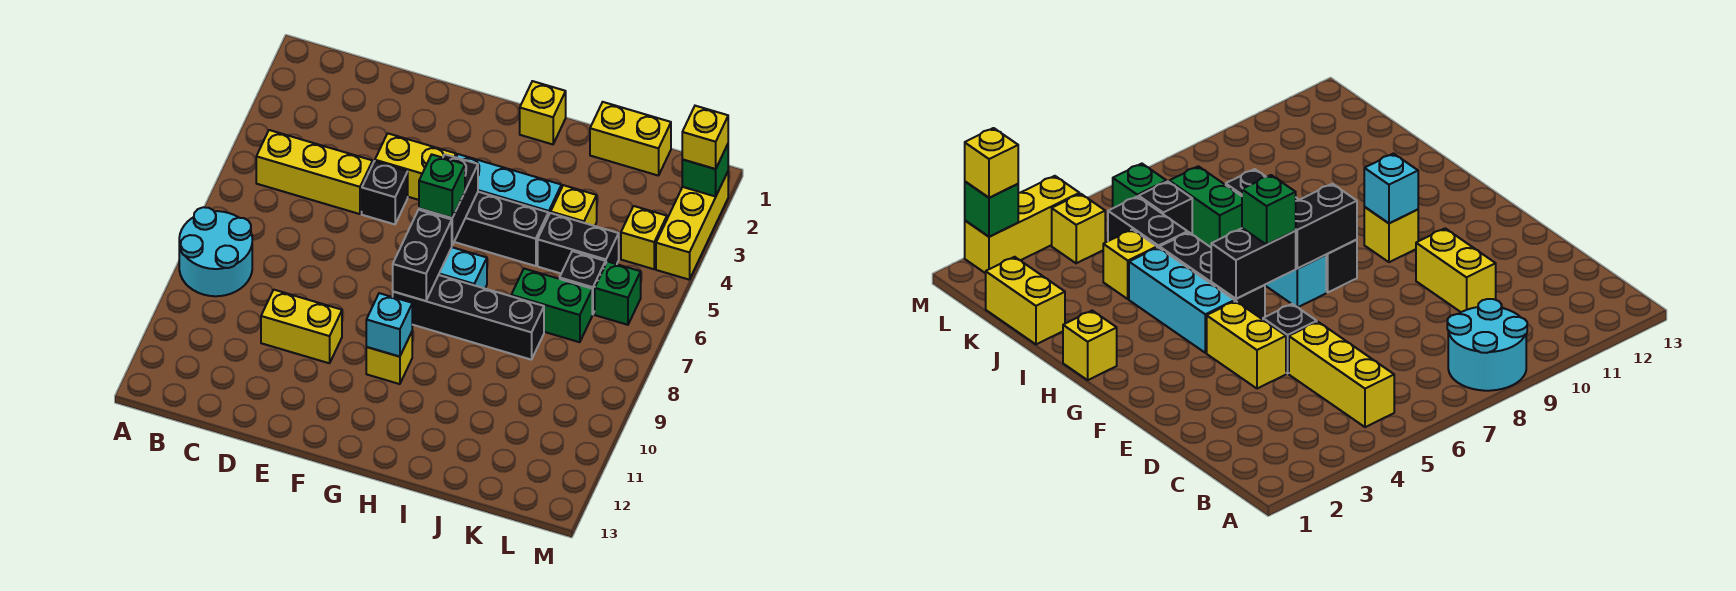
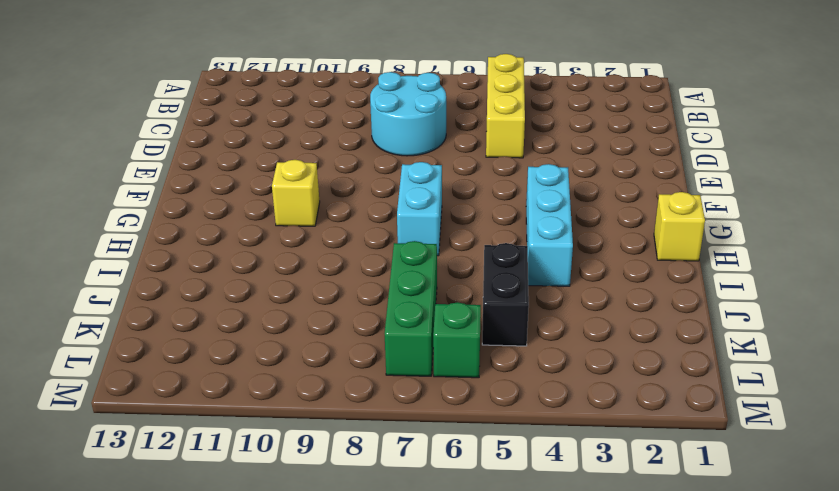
cyan round brick C7:D8 level 1 -> cyan round brick A8:B9 level 1
green brick J7:L7 level 1 -> green brick J7:K7 level 1
none -> yellow brick D10:E10 level 1
none -> yellow brick E4:F4 level 1
none -> black brick E5 level 1

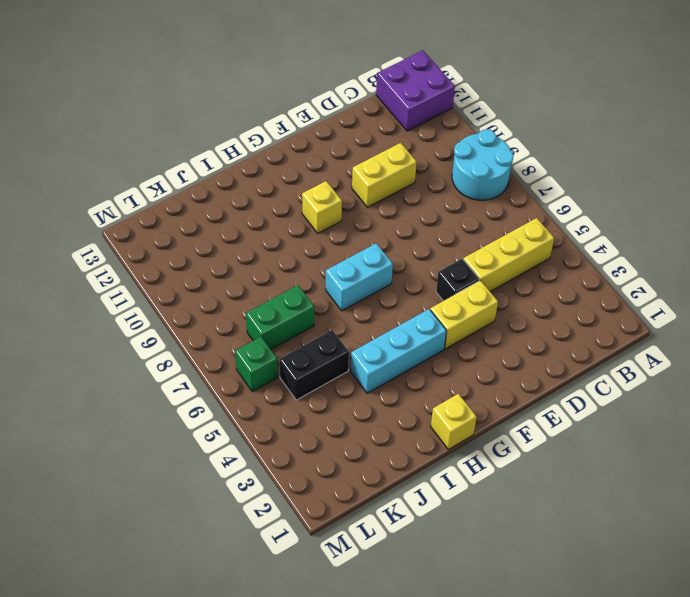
purple brick A12:B13 level 1 -> none
none -> black brick G5:I5 level 1
none -> black brick G8:J8 level 1
none -> yellow brick J1:K1 level 1

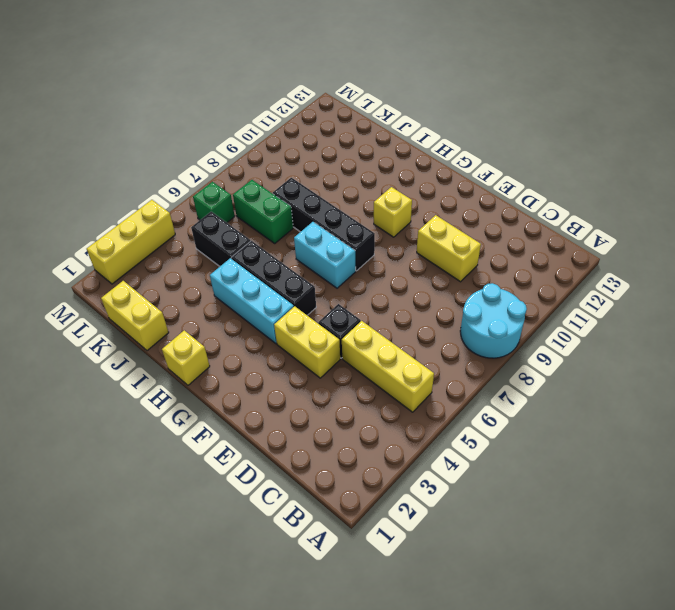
none -> yellow brick J4 level 1
none -> black brick K6 level 1
none -> yellow brick L4 level 1

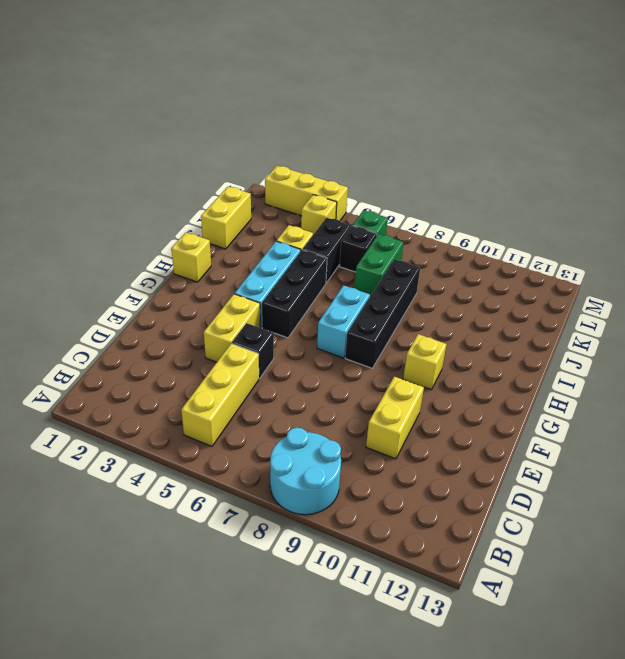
none -> black brick G5:G6 level 2
none -> black brick G7:G8 level 2
none -> cyan brick G10 level 2

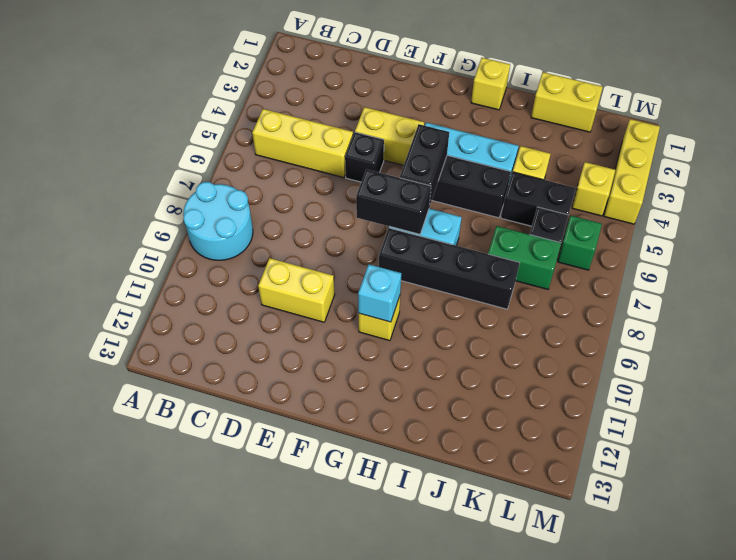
black brick F7:G7 level 2 -> black brick G7:G8 level 2
none -> green brick M2 level 2
none -> green brick G6 level 3
none -> yellow brick M2 level 3

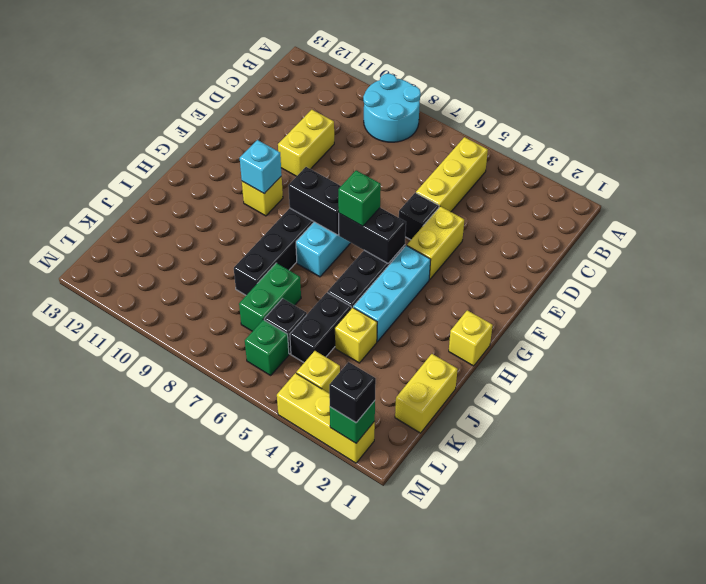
black brick M2 level 3 -> yellow brick M2 level 3

